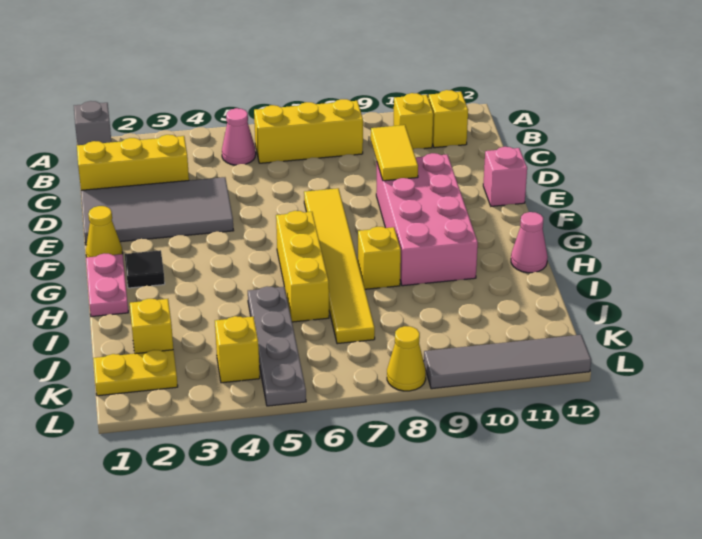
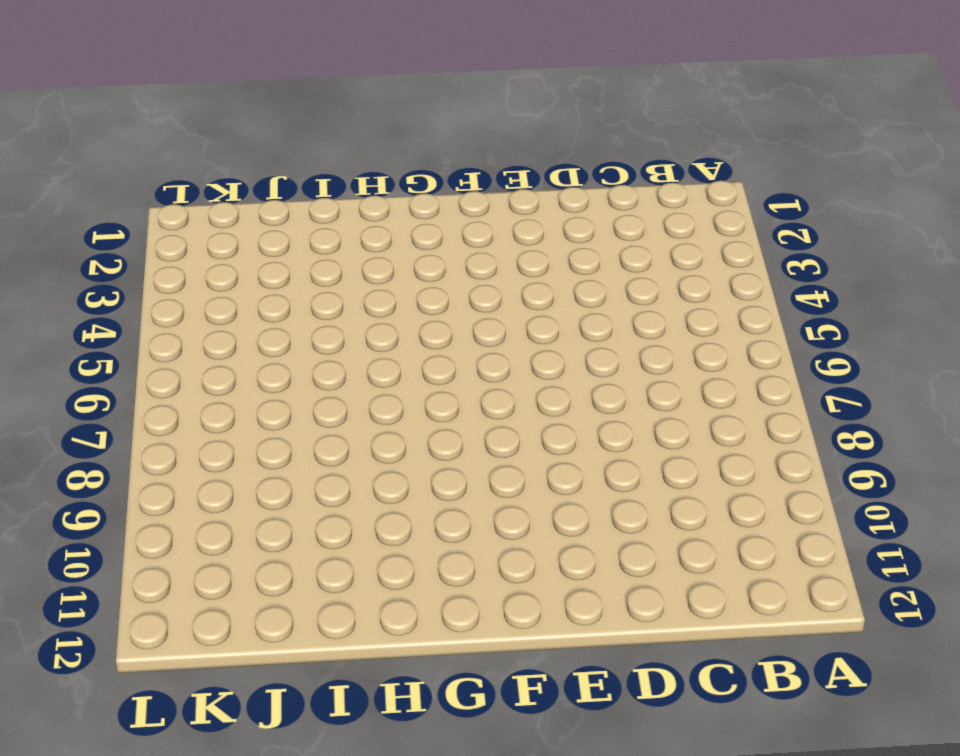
none -> grey brick A1 level 1
none -> pink cone B5 level 1
none -> yellow brick B6:B8 level 1

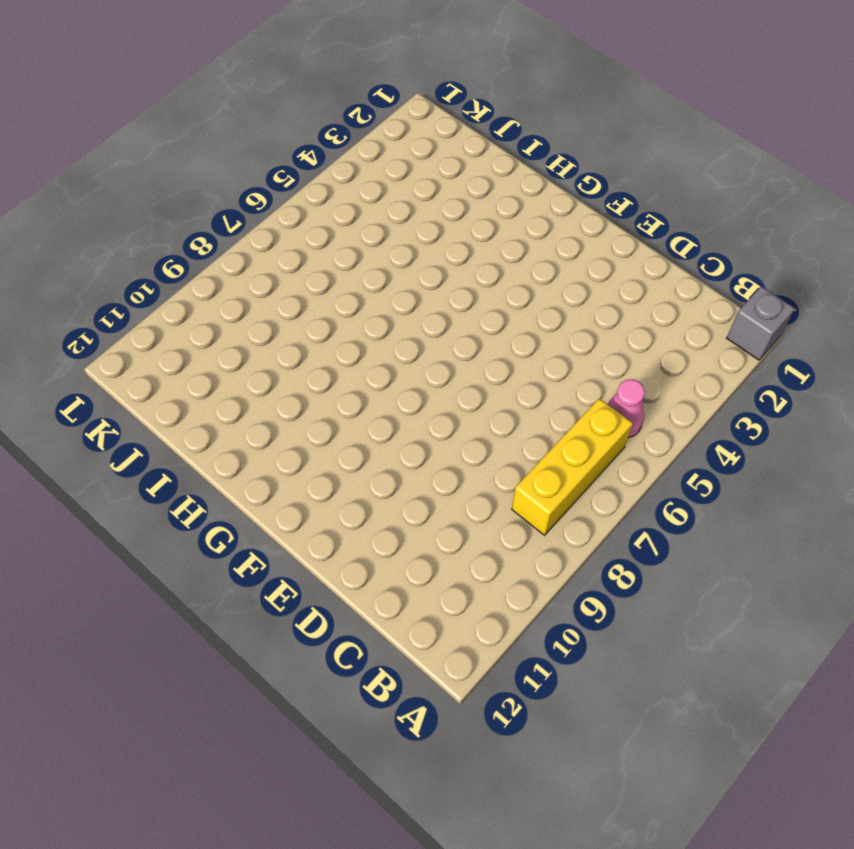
none -> yellow brick B10 level 1
none -> yellow brick B11 level 1
none -> yellow brick C1:C3 level 1

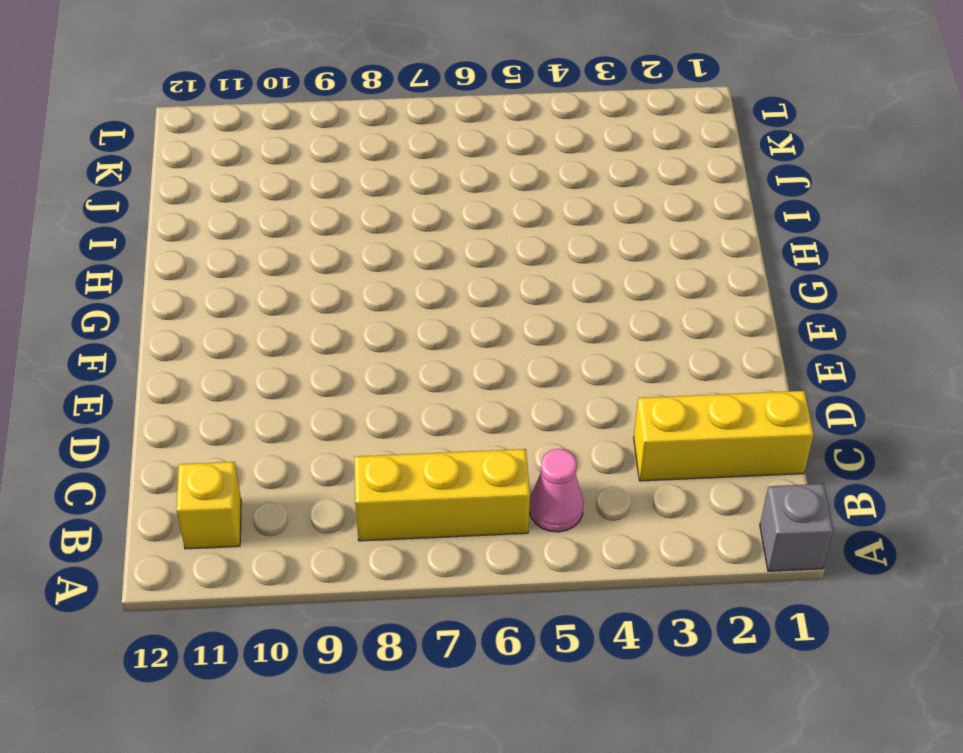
none -> yellow brick B10 level 1
none -> grey tile D1:E4 level 1
none -> yellow tile E7:J7 level 1

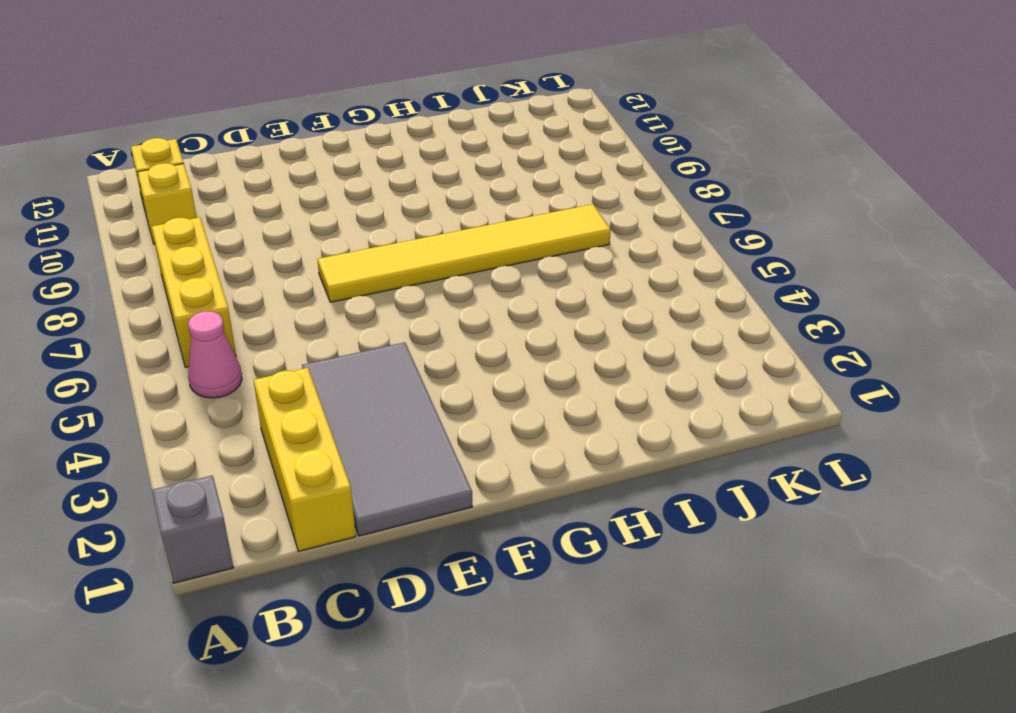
none -> pink brick E9:H10 level 1
none -> pink brick E12 level 1
none -> yellow cone F1 level 1

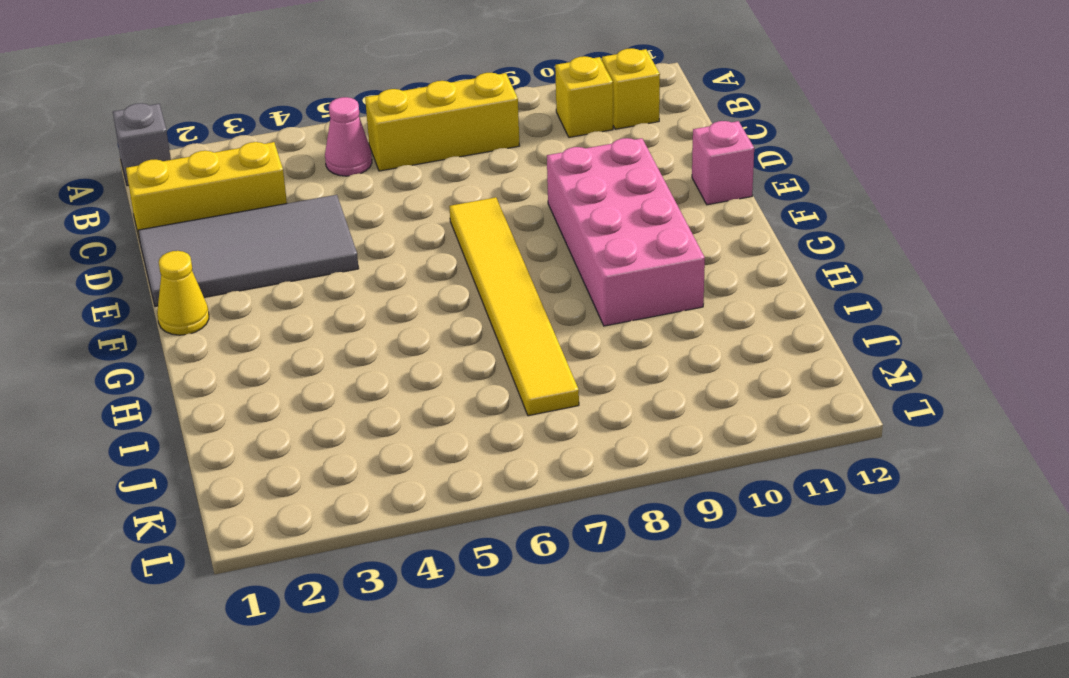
none -> pink plate G1:H1 level 1
none -> black tile G2 level 1
none -> yellow brick G6:I6 level 1

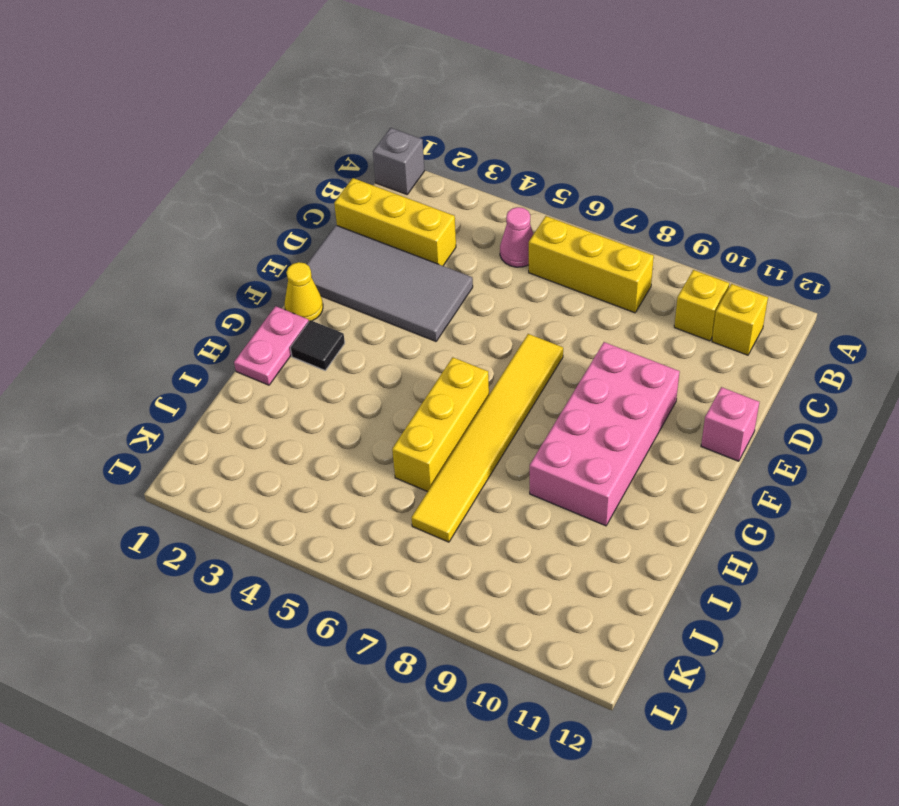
none -> yellow brick H8 level 1
none -> pink cone H12 level 1
none -> grey plate I5:L5 level 1

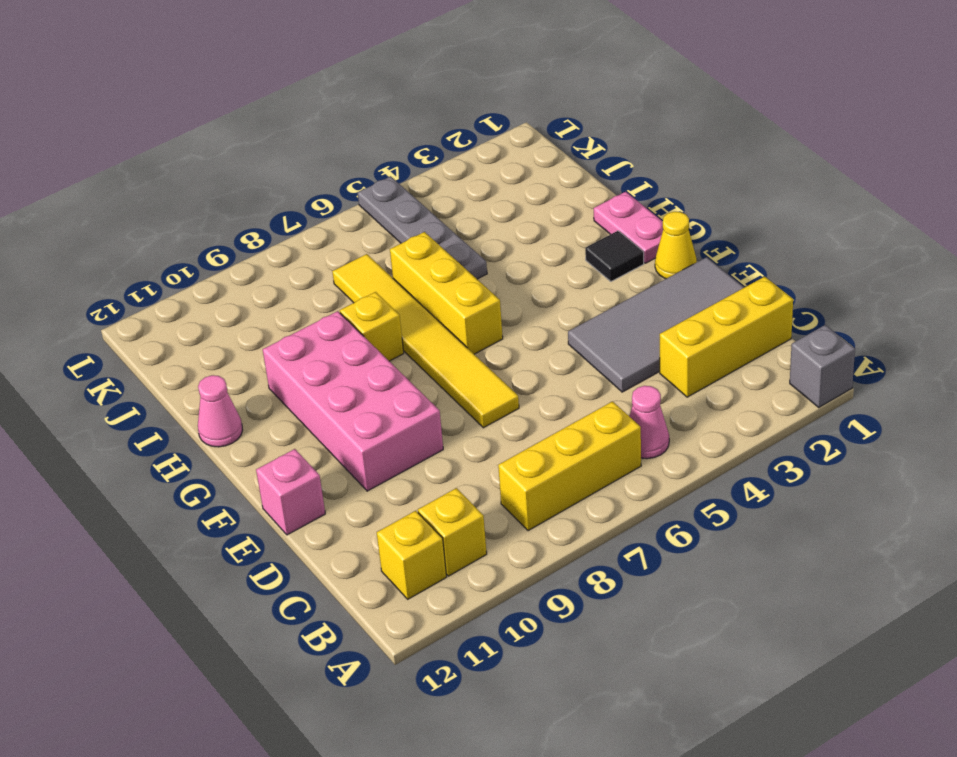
none -> yellow brick J2 level 1
none -> yellow plate K1:K2 level 1
none -> yellow brick K4 level 1

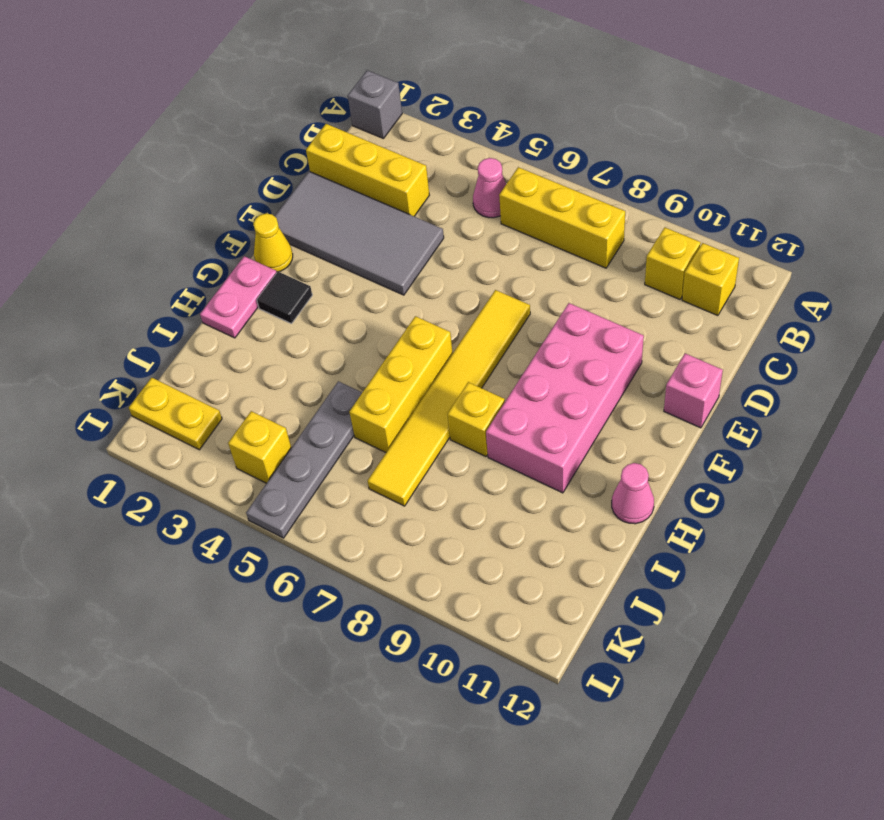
none -> yellow brick J2 level 1
none -> yellow cone L8 level 1
none -> grey tile L9:L12 level 1

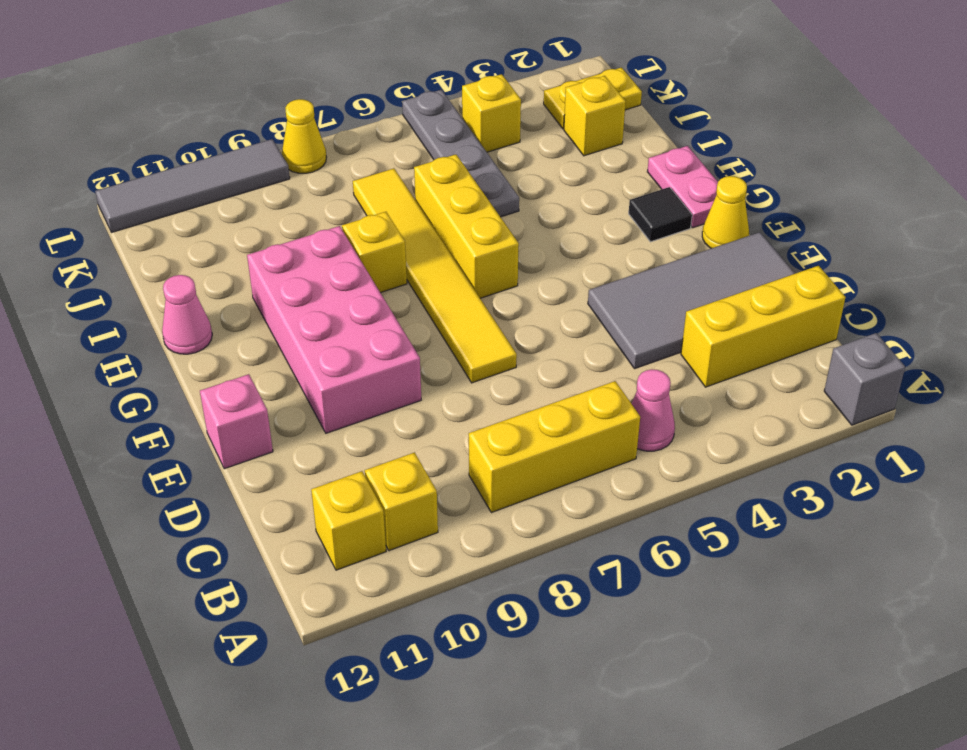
none -> yellow tile D9:E9 level 2

